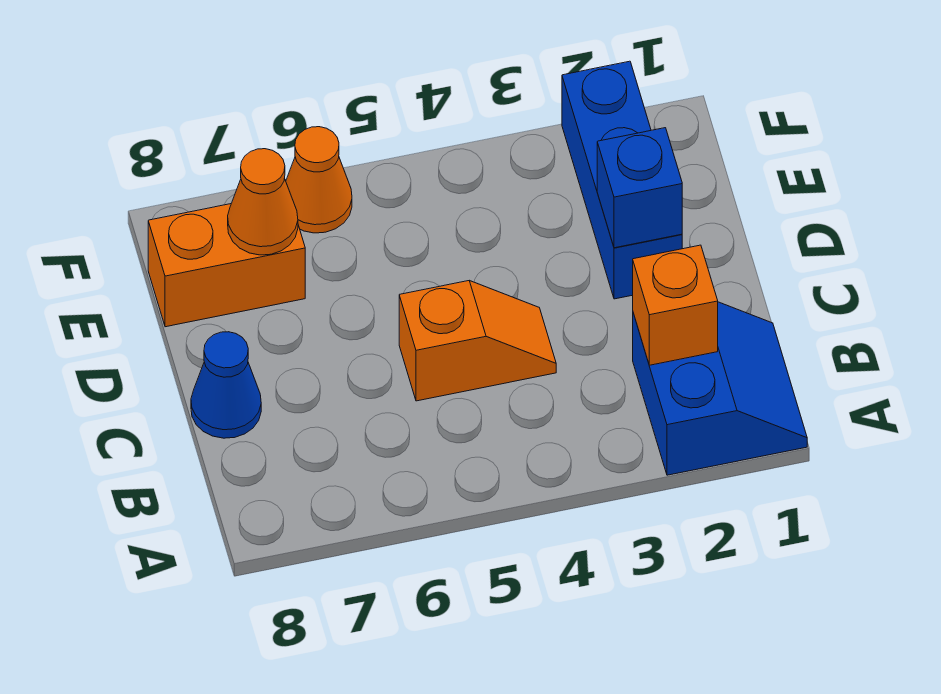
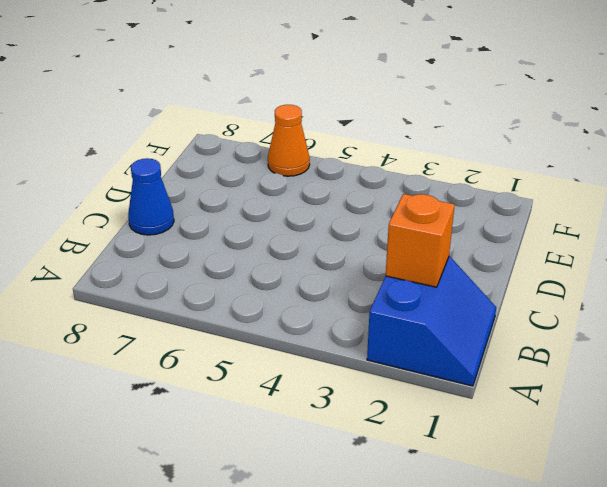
none -> orange slope C4:C5 level 1 top 5
none -> blue brick D2:F2 level 1

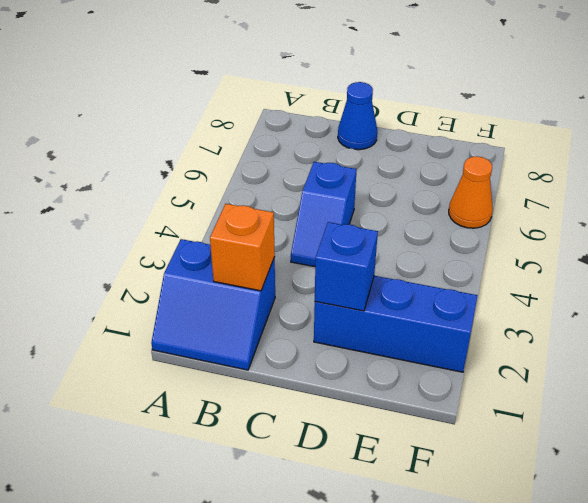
blue slope C4:C5 level 1 top 5 -> orange slope C4:C5 level 1 top 5
none -> orange brick E7:E8 level 1
none -> orange cone E7 level 2

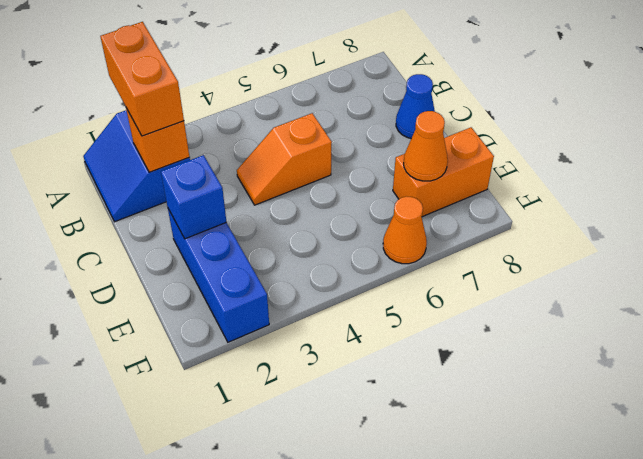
orange brick A2:B2 level 3 -> none

